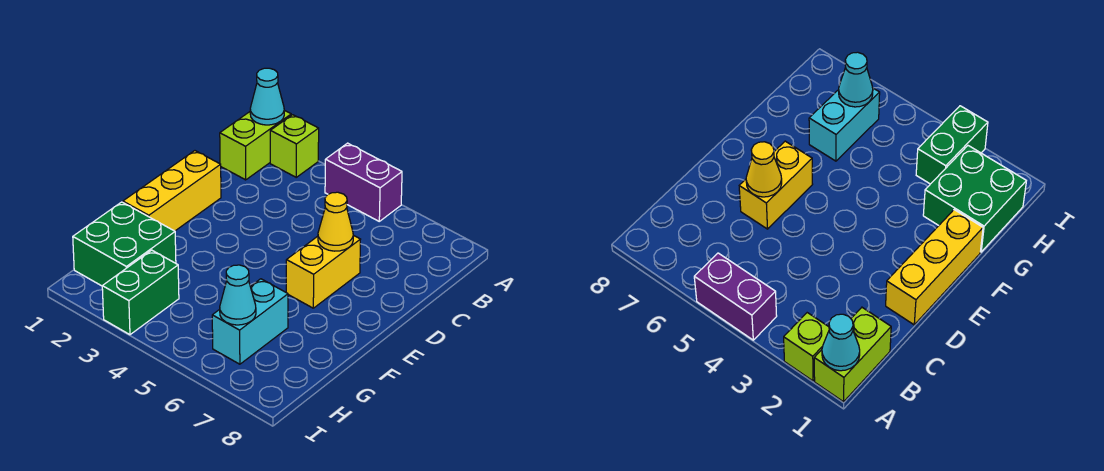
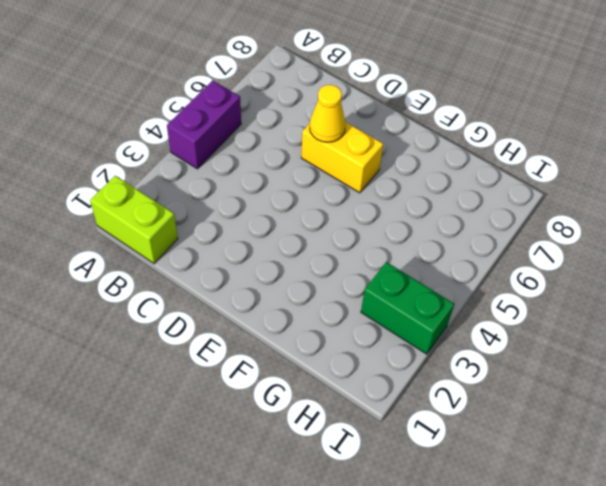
none -> lime brick A2 level 1
none -> yellow brick D1:F1 level 1

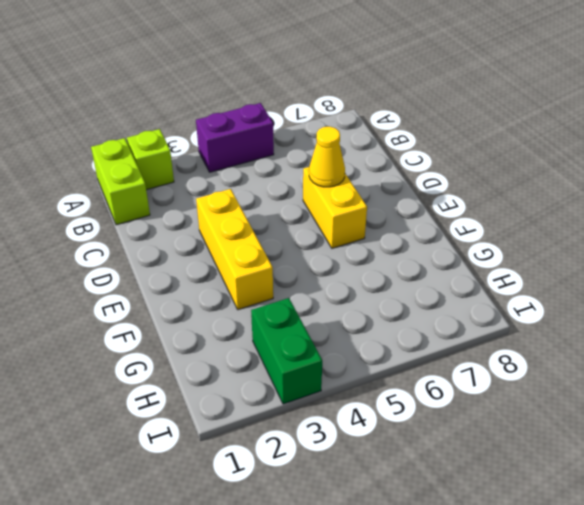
yellow brick D3:F3 level 1 -> yellow brick D1:F1 level 1
none -> green brick G1:H2 level 1
none -> cyan brick G6:H6 level 1

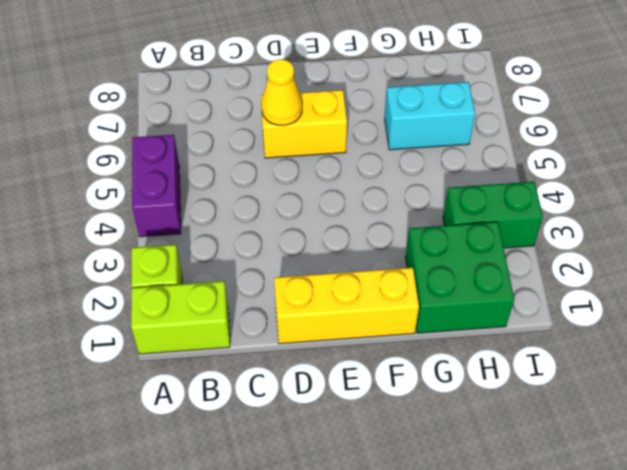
none -> cyan cone A1 level 2
none -> cyan cone H6 level 2

